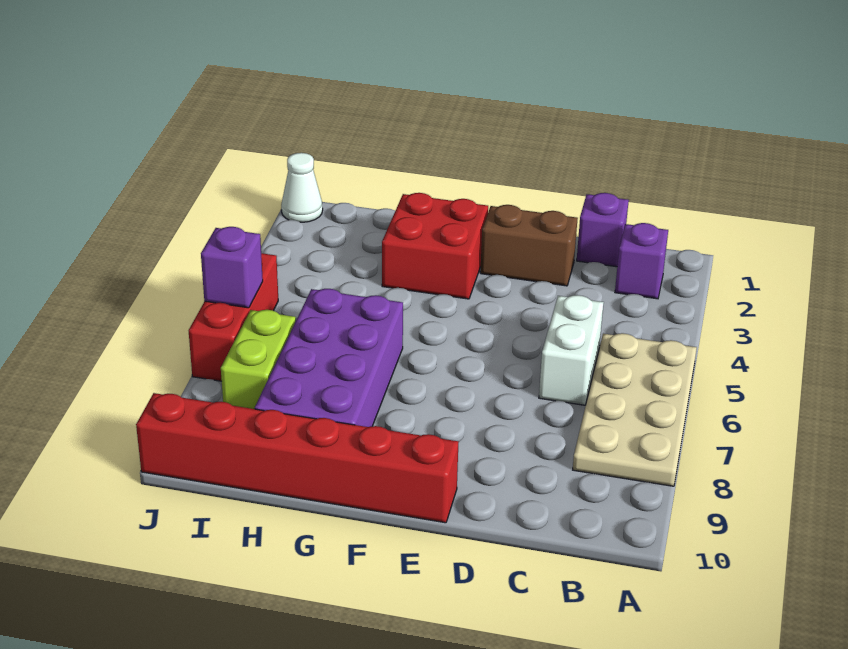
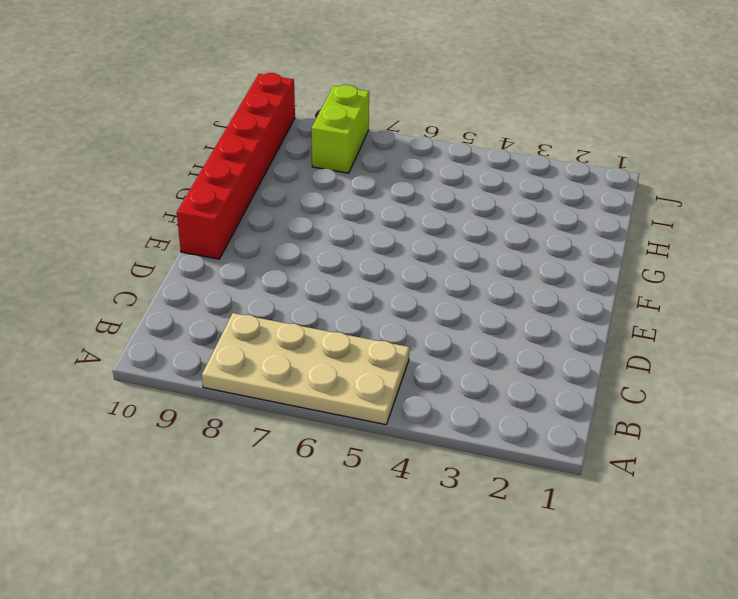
lime brick I8:J8 level 1 -> lime brick I7:I8 level 1
none -> purple brick B2 level 1
none -> purple brick C1 level 1
none -> white brick C5:C6 level 1

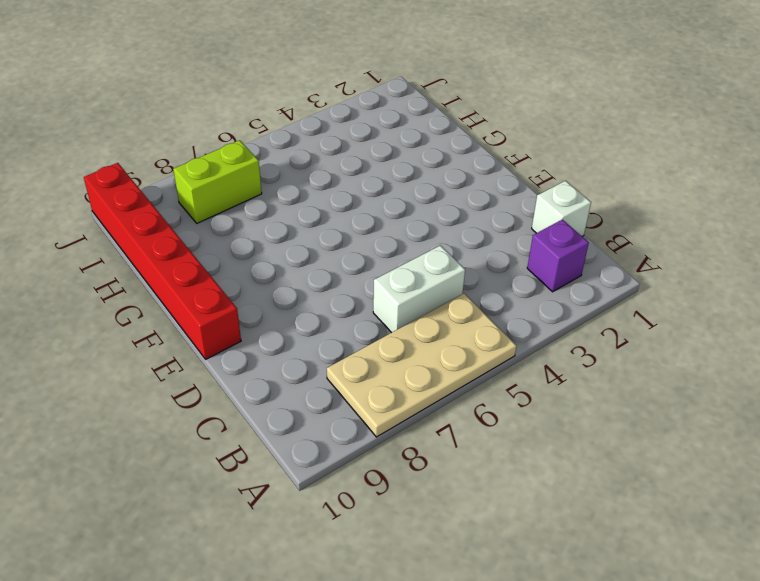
white brick C1 level 1 -> purple brick C1 level 1
none -> brown brick D2:E2 level 1
none -> red brick F2:G3 level 1
none -> purple brick G6:H9 level 1

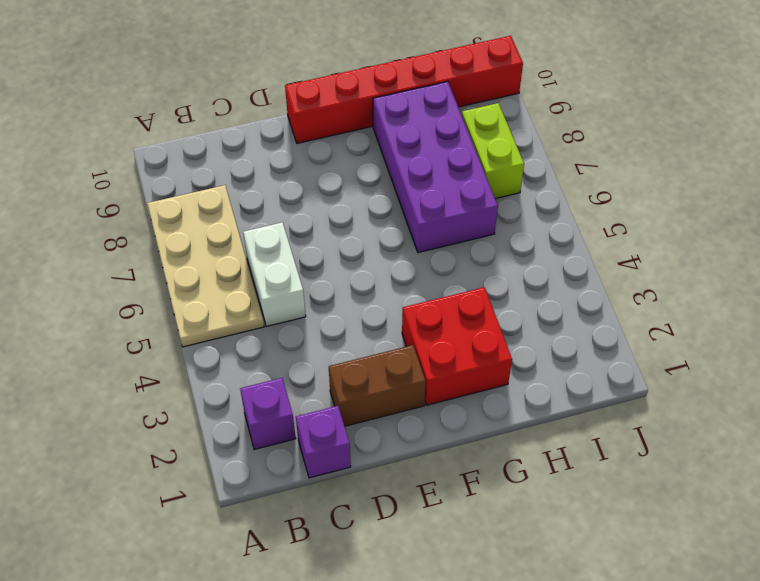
none -> white cone J1 level 1
none -> red brick J5:J7 level 1
none -> purple brick J6 level 2

